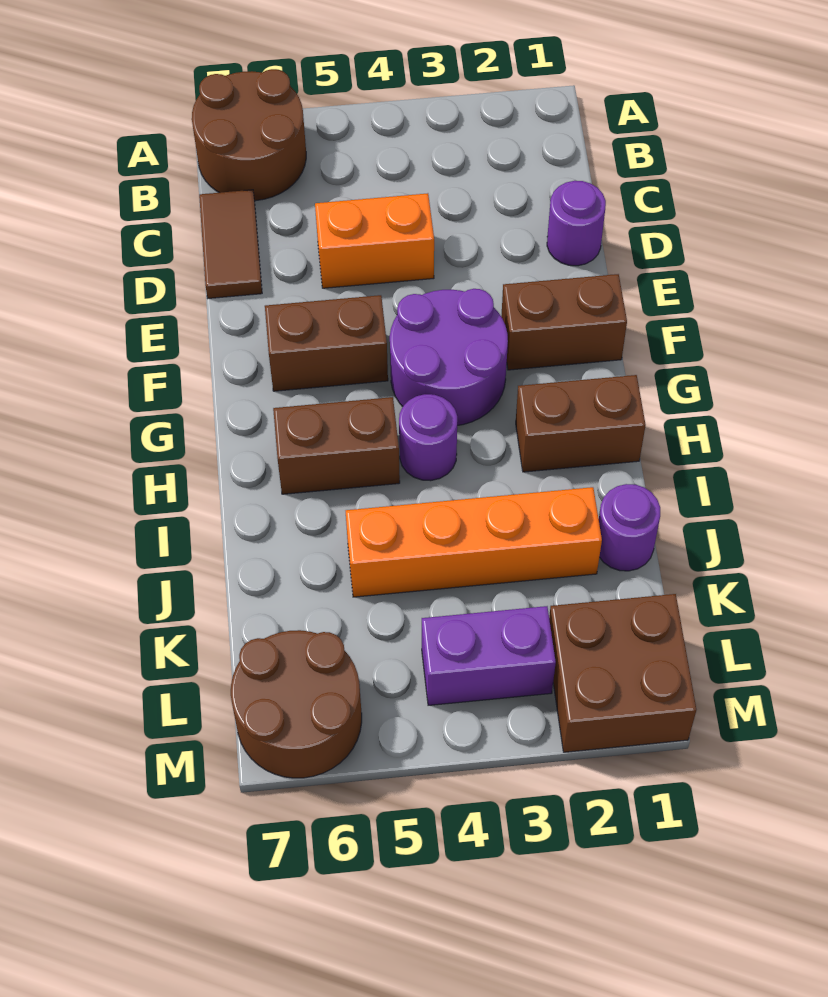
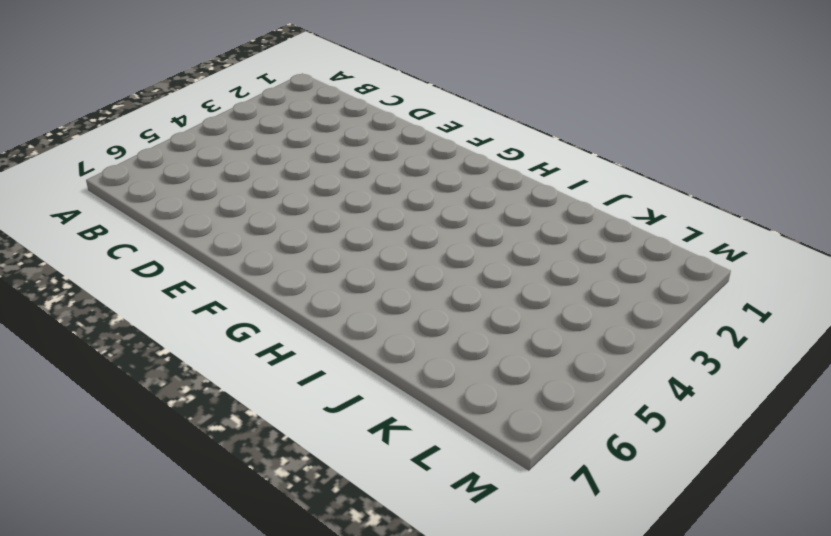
none -> brown round brick A6:B7 level 1
none -> brown tile C7:D7 level 1
none -> purple round brick D1 level 1

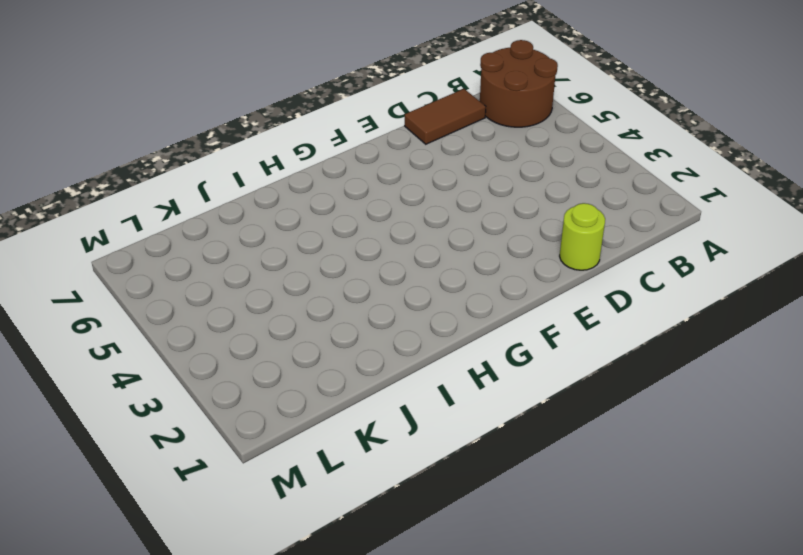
lime round brick D1 level 1 -> purple round brick D1 level 1
none -> orange brick D4:D5 level 1
none -> brown brick F1:F2 level 1
none -> purple round brick F3:G4 level 1

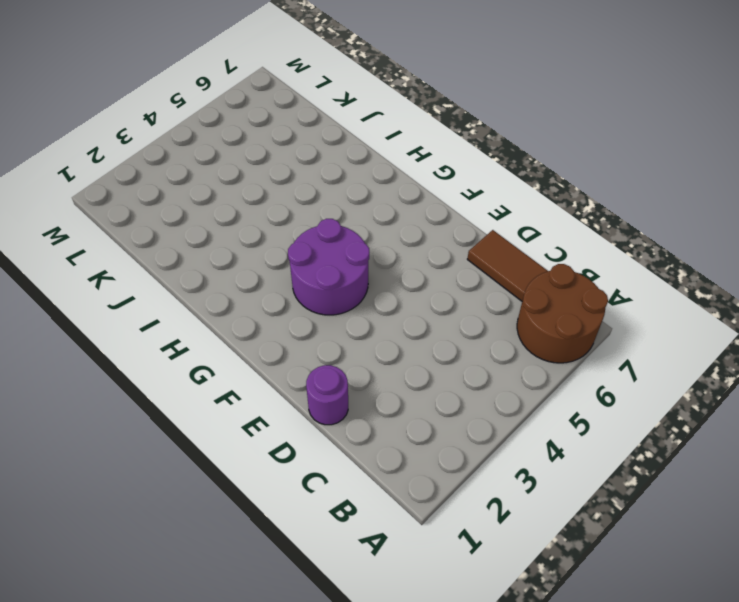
none -> orange brick D4:D5 level 1
none -> brown brick F1:F2 level 1
none -> brown brick F5:F6 level 1

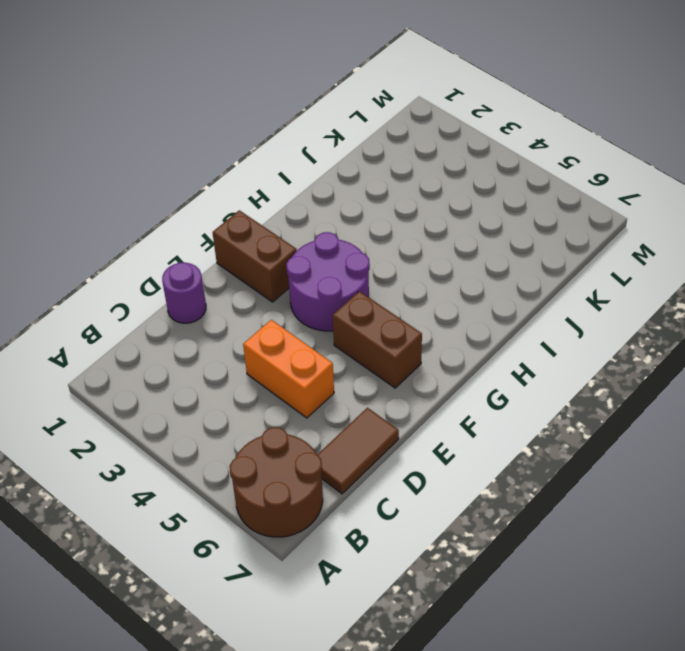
none -> brown brick H1:H2 level 1
none -> purple round brick H4 level 1
none -> brown brick H5:H6 level 1

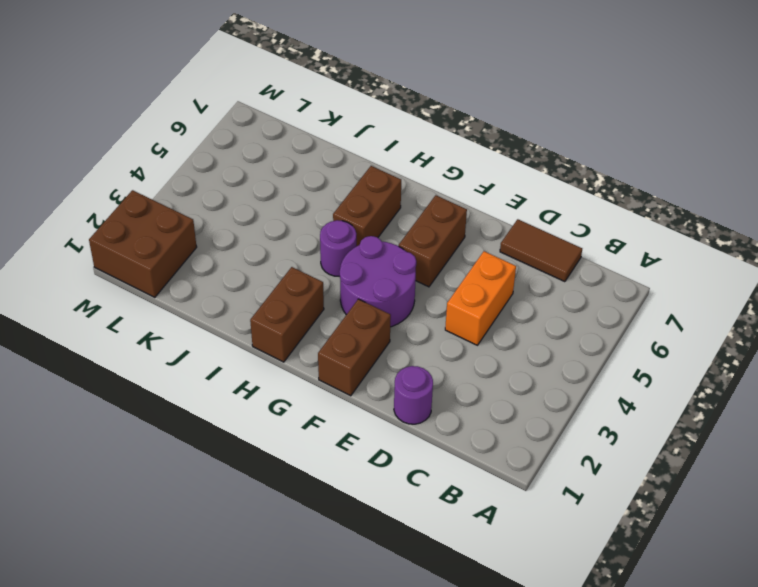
none -> brown round brick A6:B7 level 1
none -> purple round brick J1 level 1
none -> orange brick J2:J5 level 1

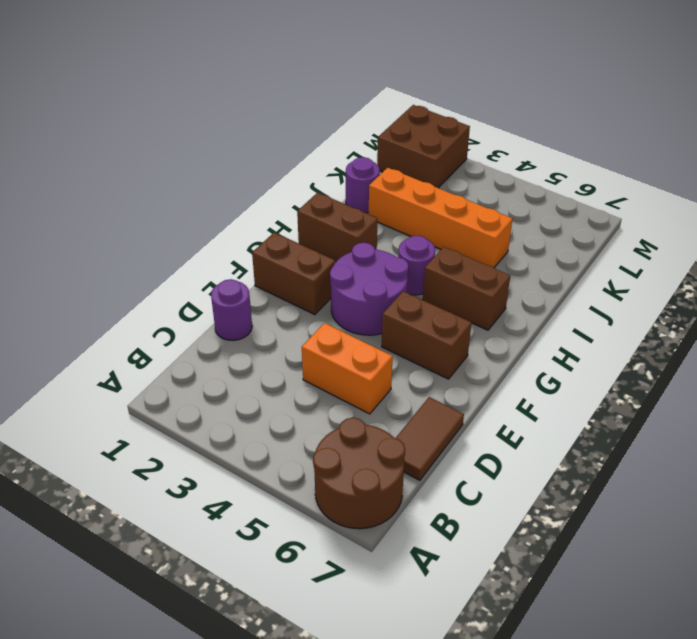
none -> purple brick L3:L4 level 1
none -> brown round brick L6:M7 level 1

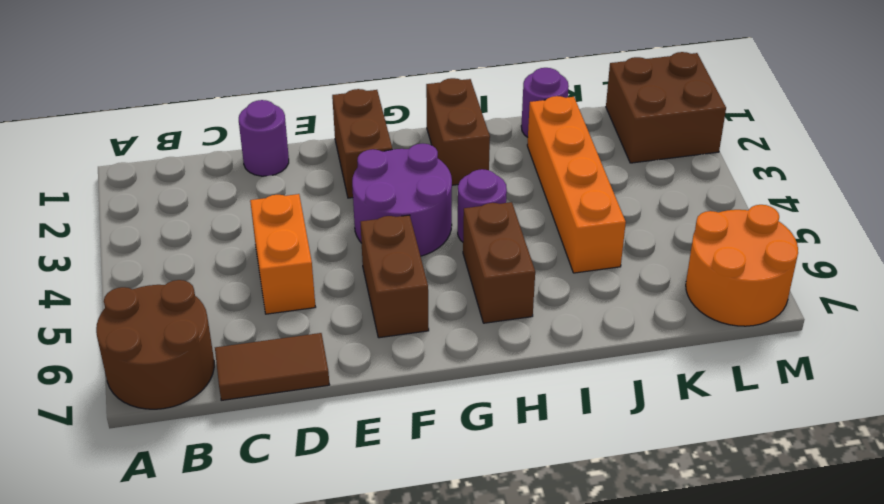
orange round brick L6:M7 level 1 -> brown round brick L6:M7 level 1
none -> purple brick L3:L4 level 1

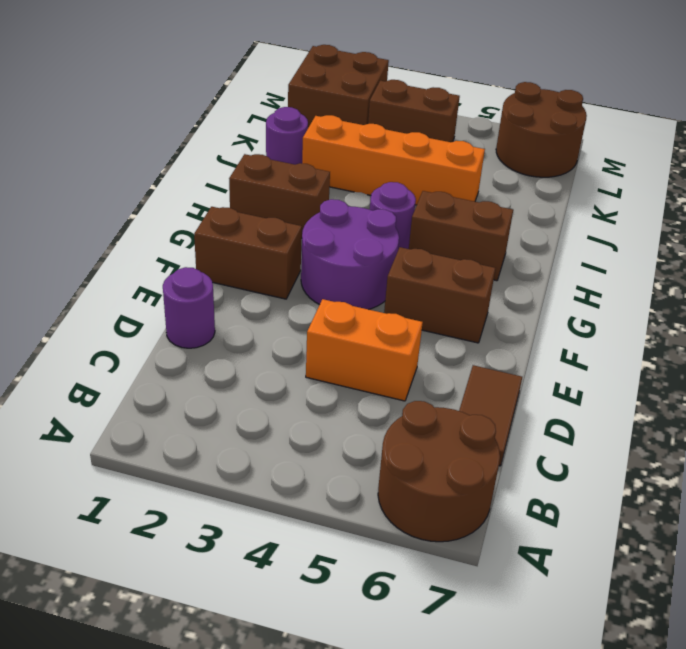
brown brick L3:L4 level 1 -> purple brick L3:L4 level 1

